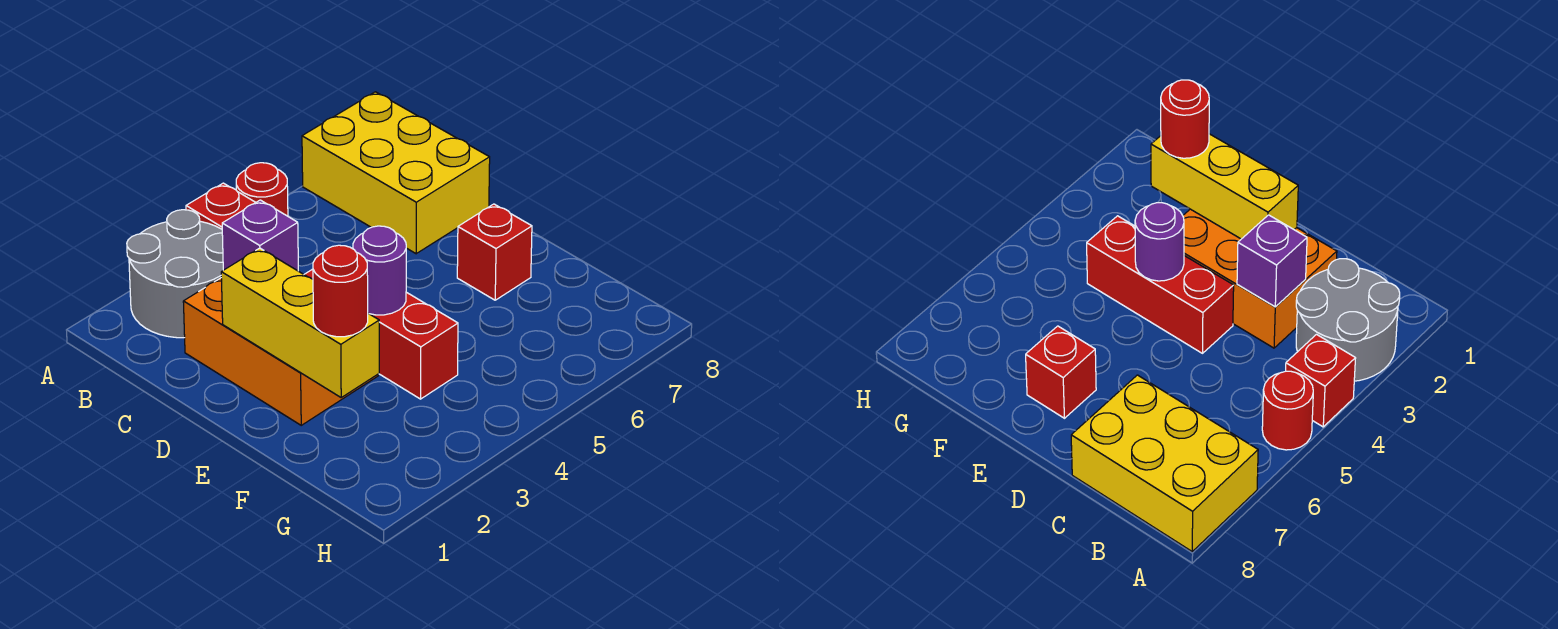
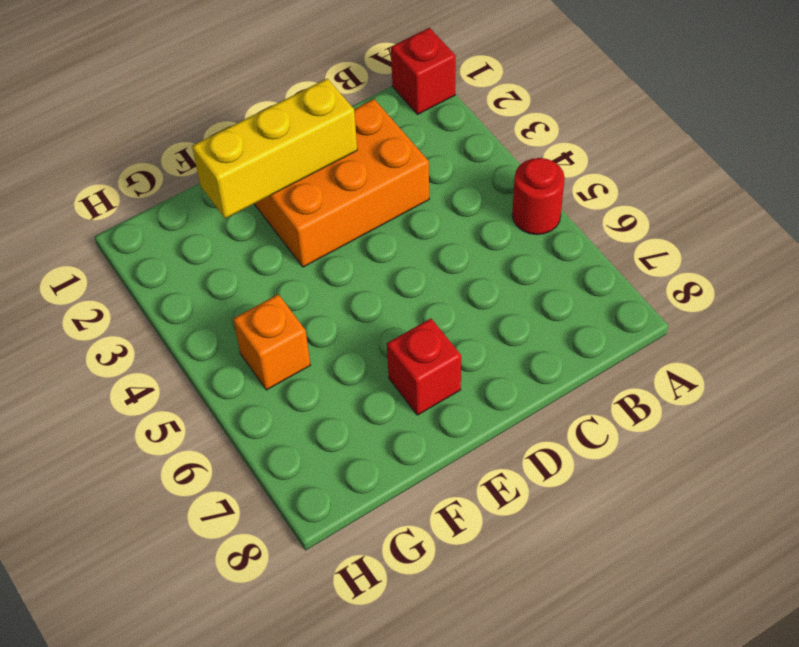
red brick A1 level 1 -> red brick A4 level 1
orange brick G5 level 1 -> none
none -> grey round brick A2:B3 level 1
none -> yellow brick A7:C8 level 1

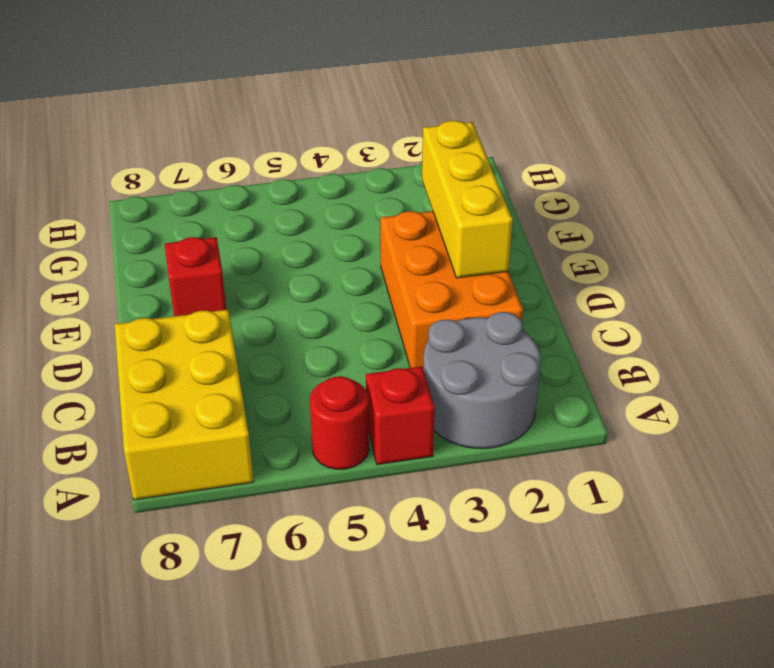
none -> red brick D4:F4 level 1
none -> purple brick C3 level 2

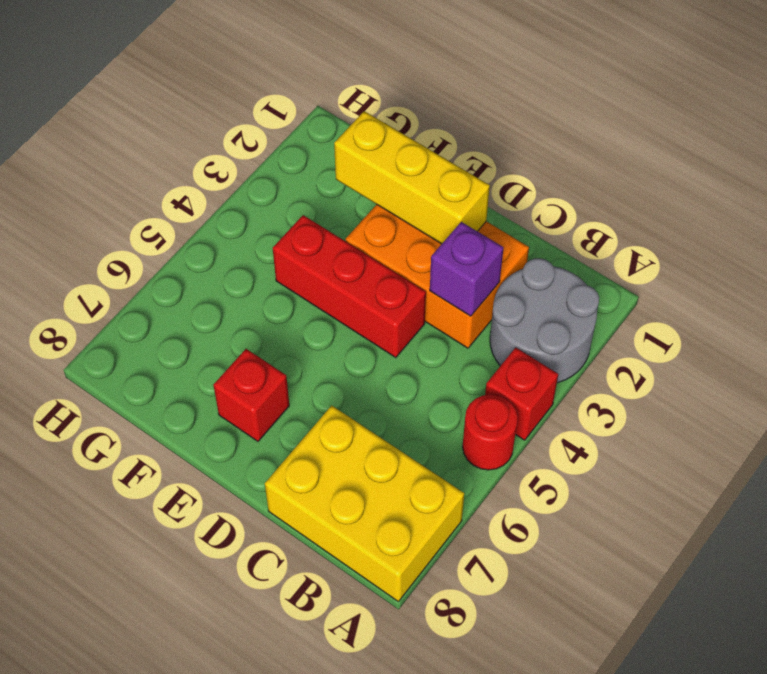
none -> purple round brick E4 level 2
none -> red round brick F2 level 3

